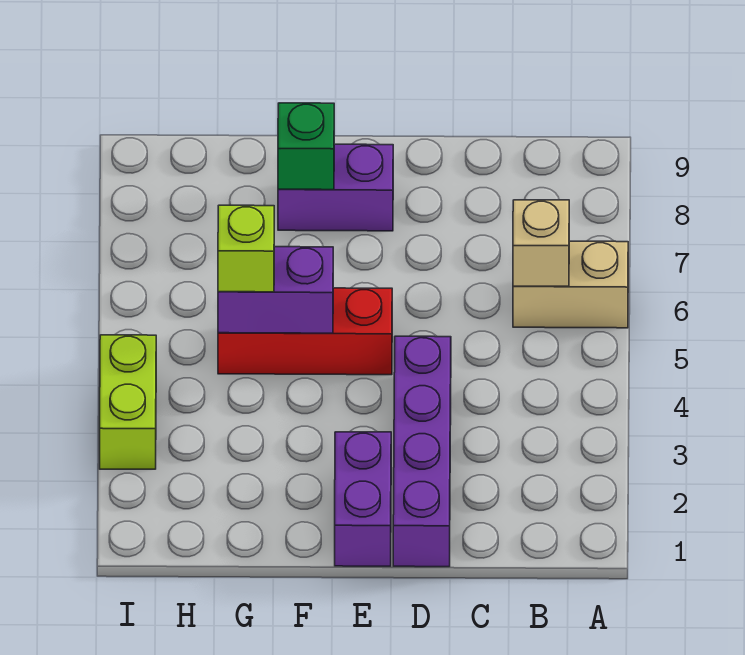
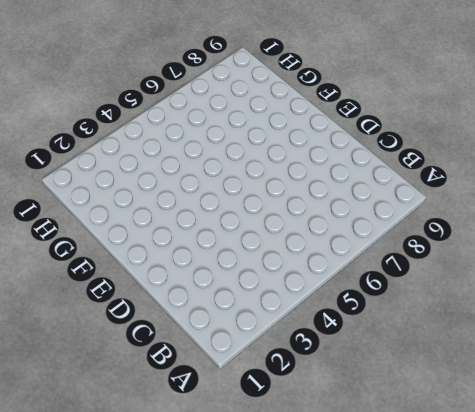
none -> tan brick A6:B6 level 1
none -> purple brick D1:D4 level 1

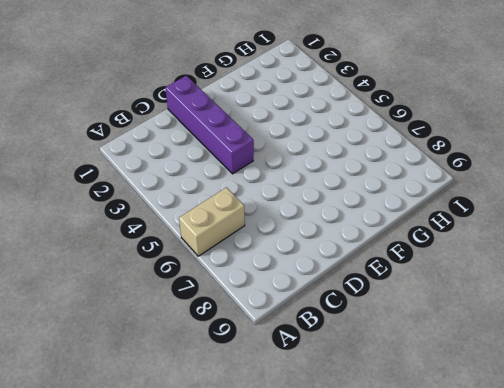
none -> purple brick E1:E2 level 1
none -> red brick E5:G5 level 1

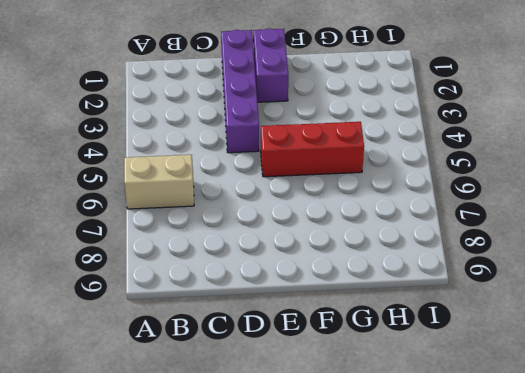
none -> purple brick E8:F8 level 1
none -> lime brick I3:I4 level 1

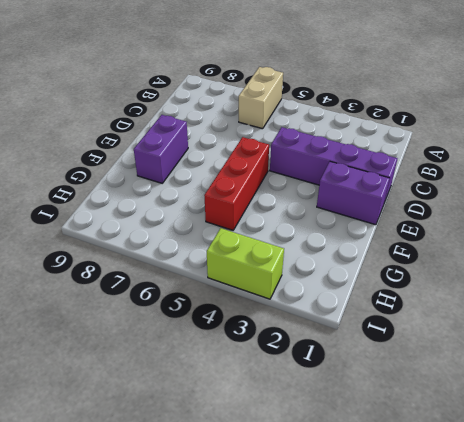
none -> tan brick B6 level 2
none -> purple brick F5:G5 level 2

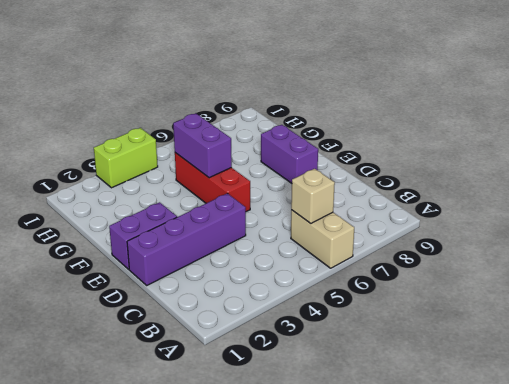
none -> green brick F8 level 2
none -> lime brick G5 level 3

